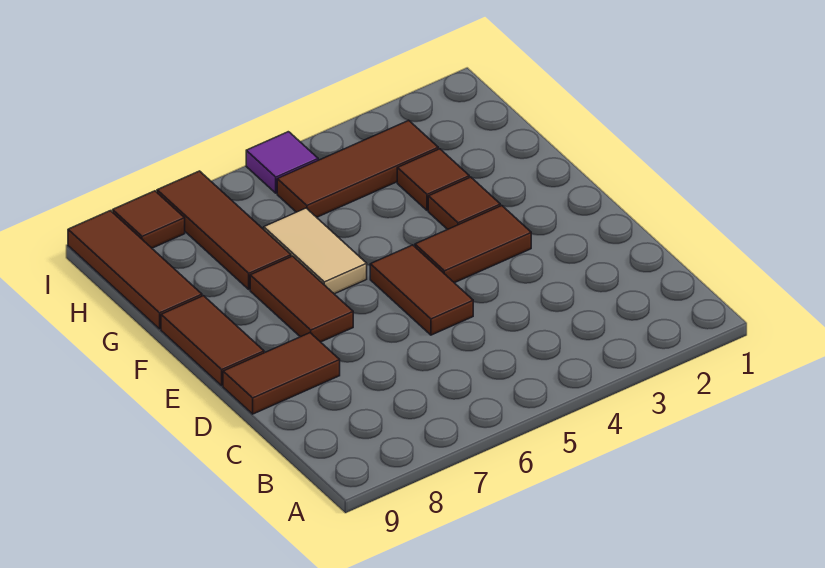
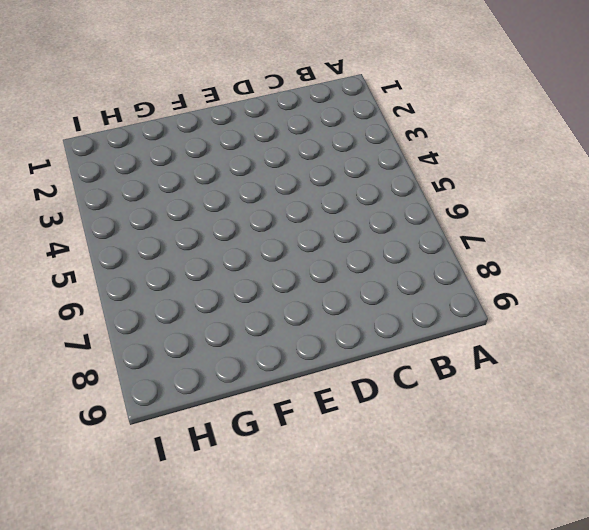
none -> brown tile D5:E5 level 1
none -> brown tile D8:D9 level 1
none -> brown tile E3:E4 level 1

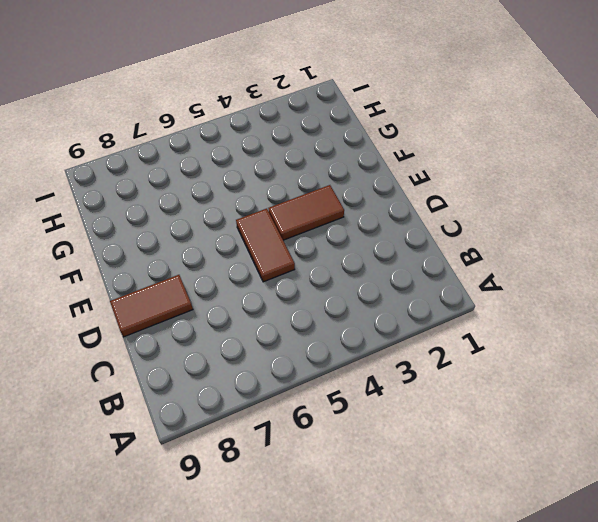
none -> brown tile E7:F7 level 1
none -> brown tile E9:F9 level 1
none -> brown tile F3 level 1

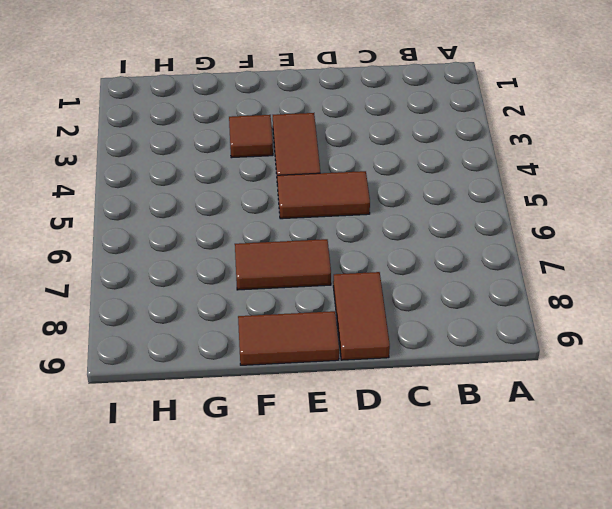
none -> tan tile F6:G6 level 1
none -> brown tile G3 level 1
none -> brown tile G7:I7 level 1

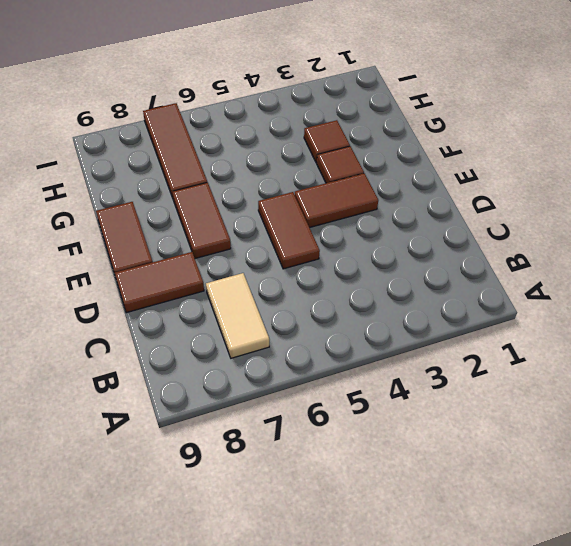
tan tile B7:C7 level 1 -> tan tile F6:G6 level 1
none -> brown tile G9:I9 level 1
none -> brown tile H3:H5 level 1
none -> purple tile I5 level 1

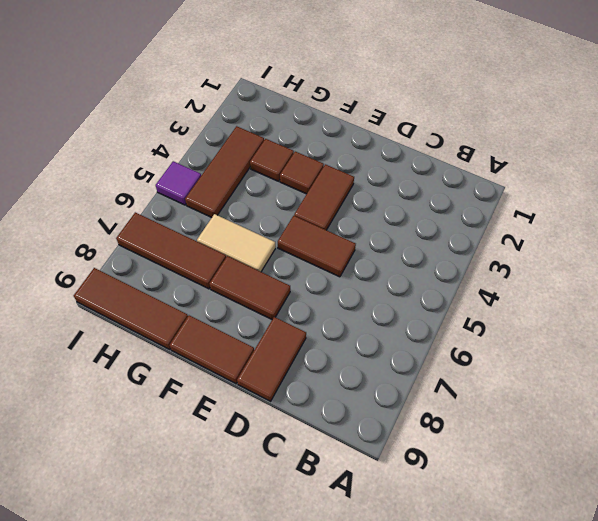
none -> brown tile I8 level 1

